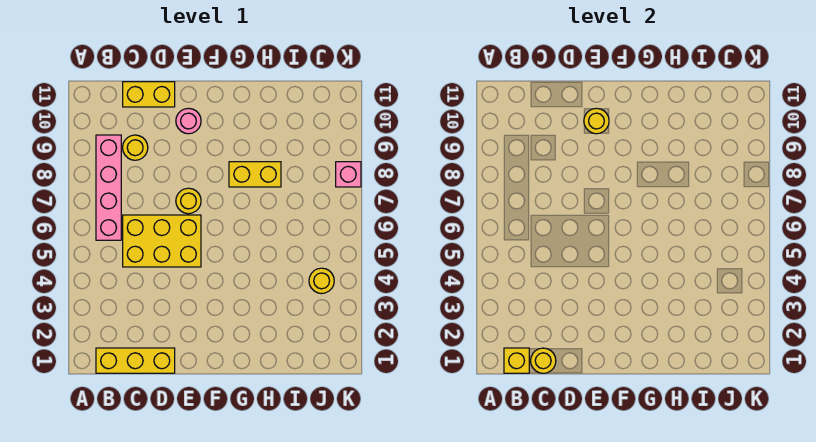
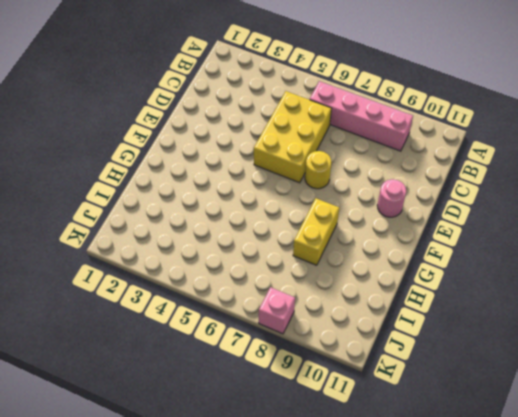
none -> yellow brick B1:D1 level 1
none -> yellow round brick C9 level 1
none -> yellow brick C11:D11 level 1

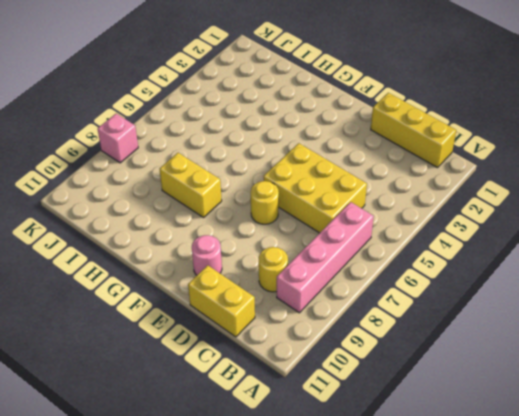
none -> yellow round brick J4 level 1
none -> yellow brick B1 level 2
none -> yellow round brick C1 level 2

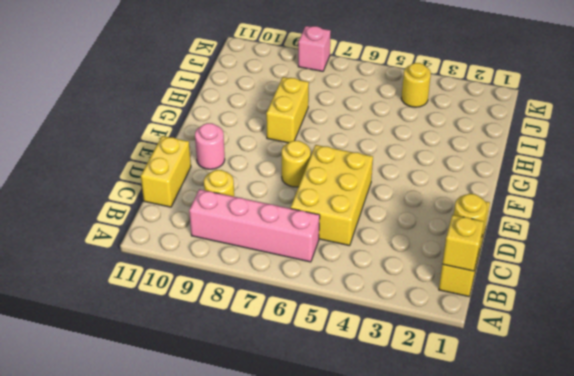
none -> yellow round brick E10 level 2

